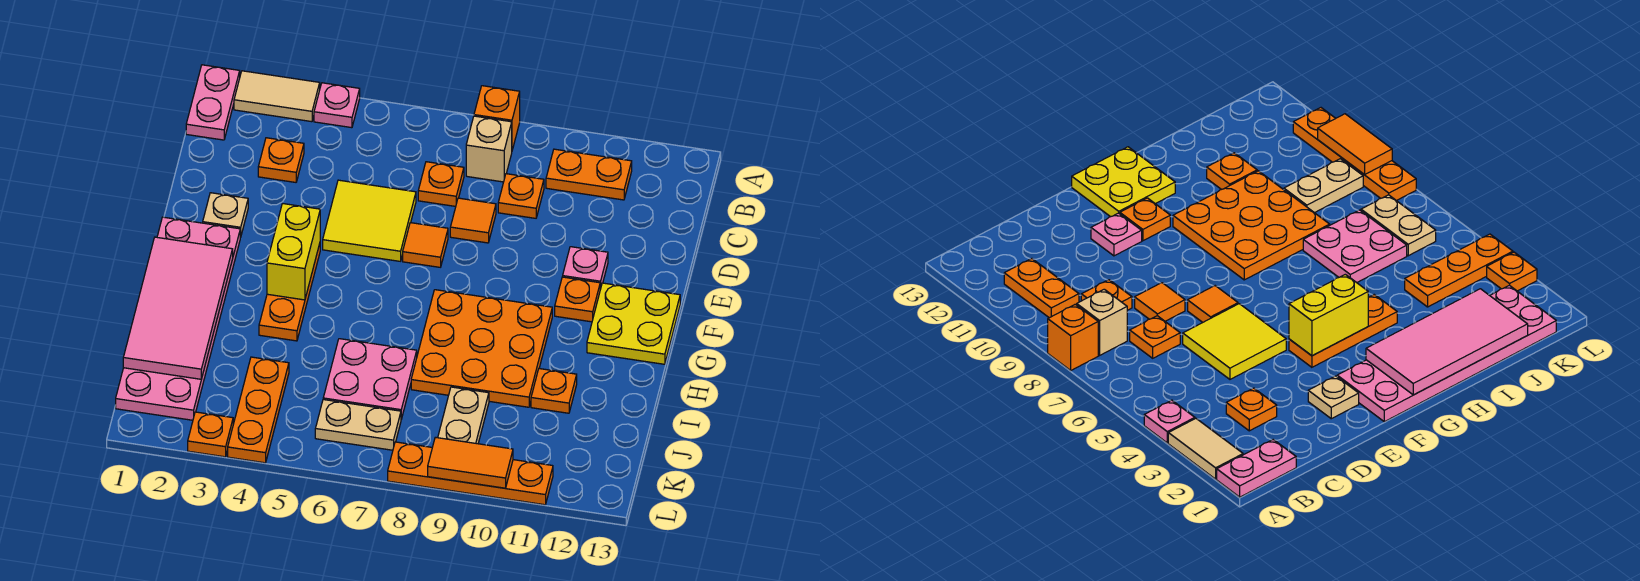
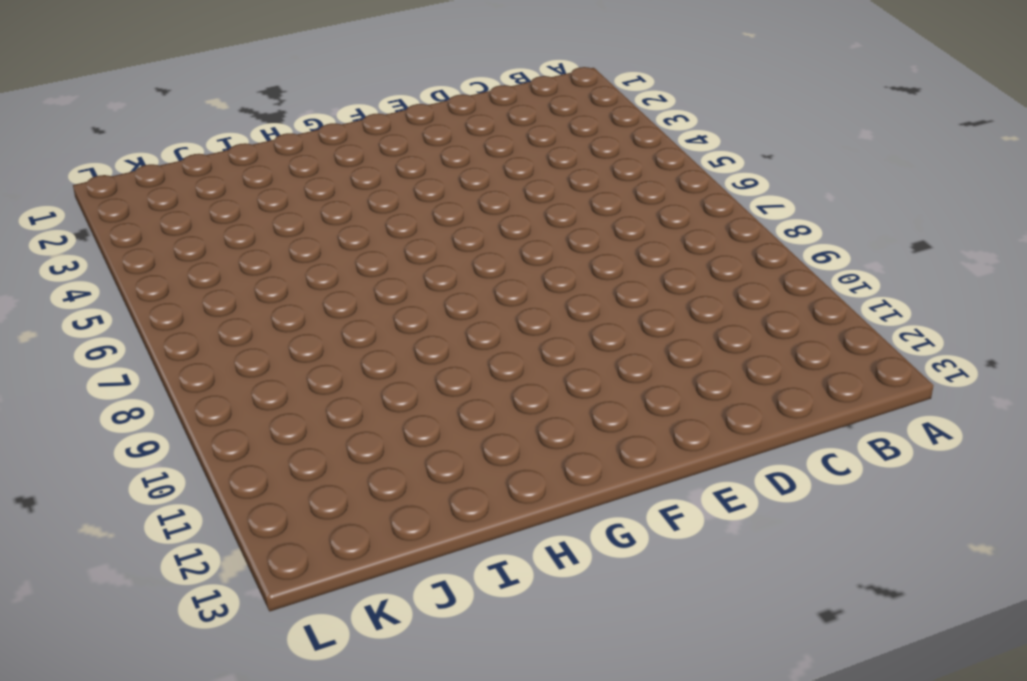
none -> pink plate A1:B1 level 1
none -> tan tile A2:A3 level 1
none -> pink plate A4 level 1

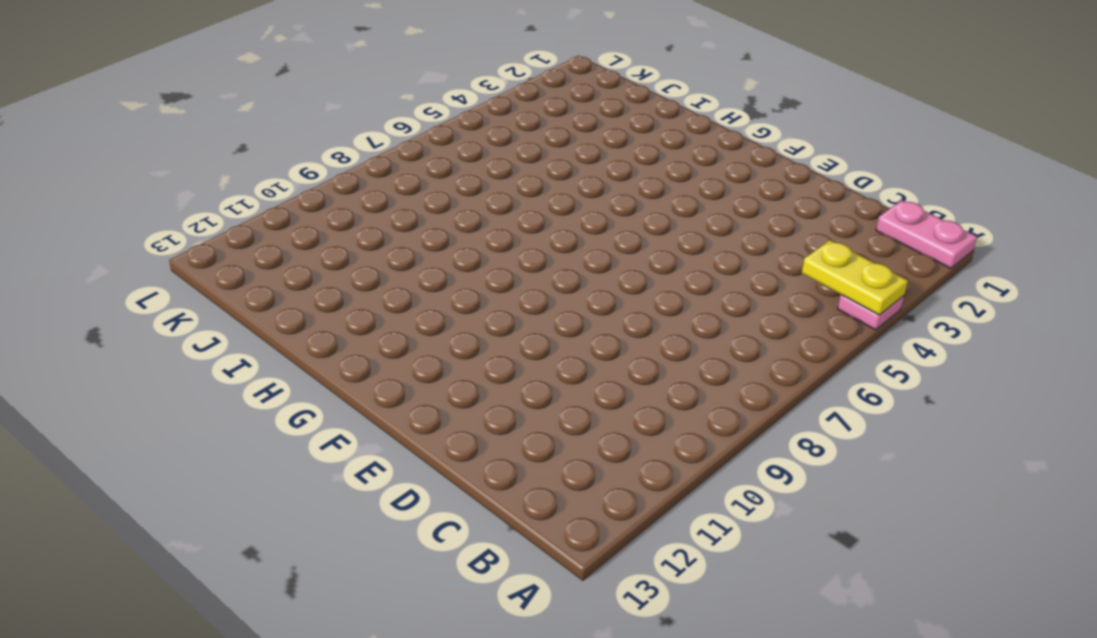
yellow plate A4:B4 level 2 -> none
none -> tan tile A2:A3 level 1
none -> orange brick A8 level 1
none -> tan brick B8 level 1

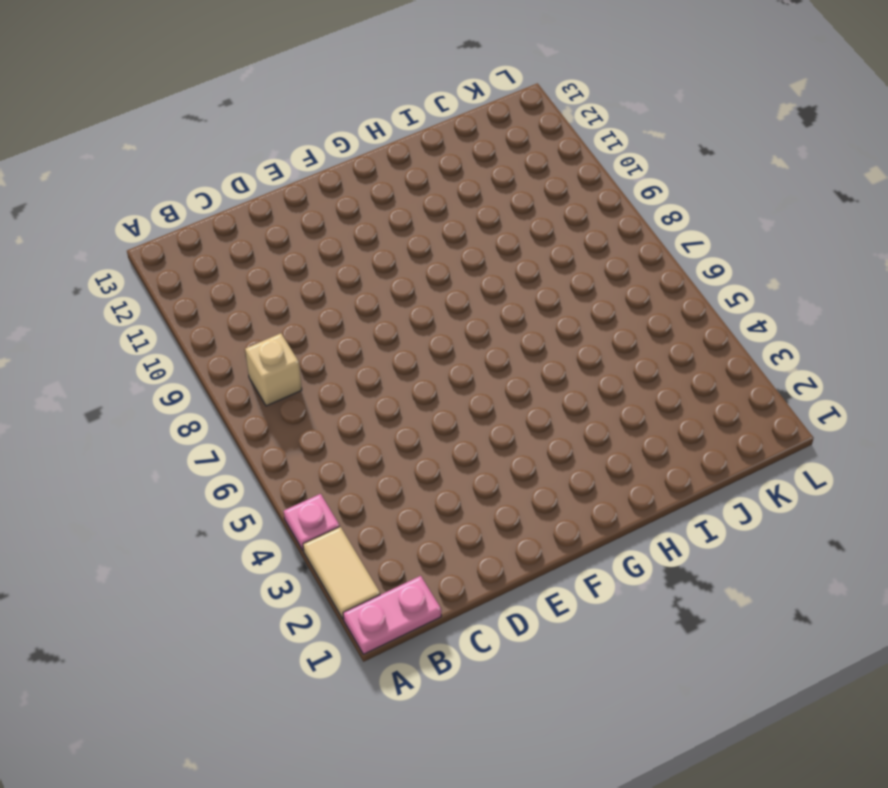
none -> orange brick A8 level 1
none -> orange plate B10:B11 level 1
none -> orange plate C3 level 1

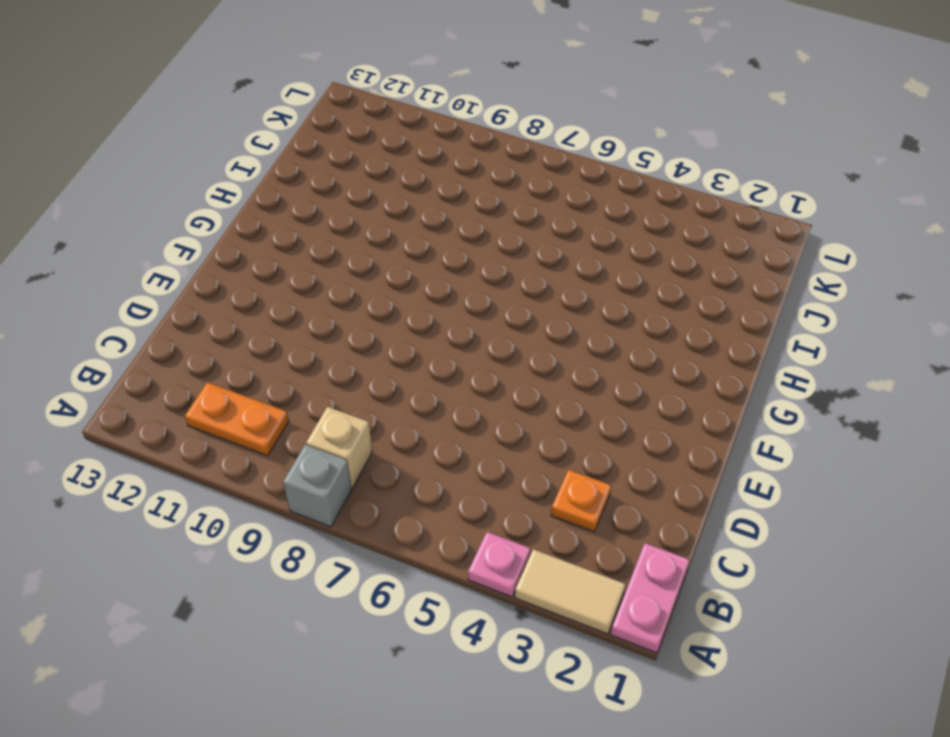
grey brick A8 level 1 -> orange brick A8 level 1
none -> orange plate C7 level 1
none -> orange plate C9 level 1
none -> yellow tile D5:E6 level 1

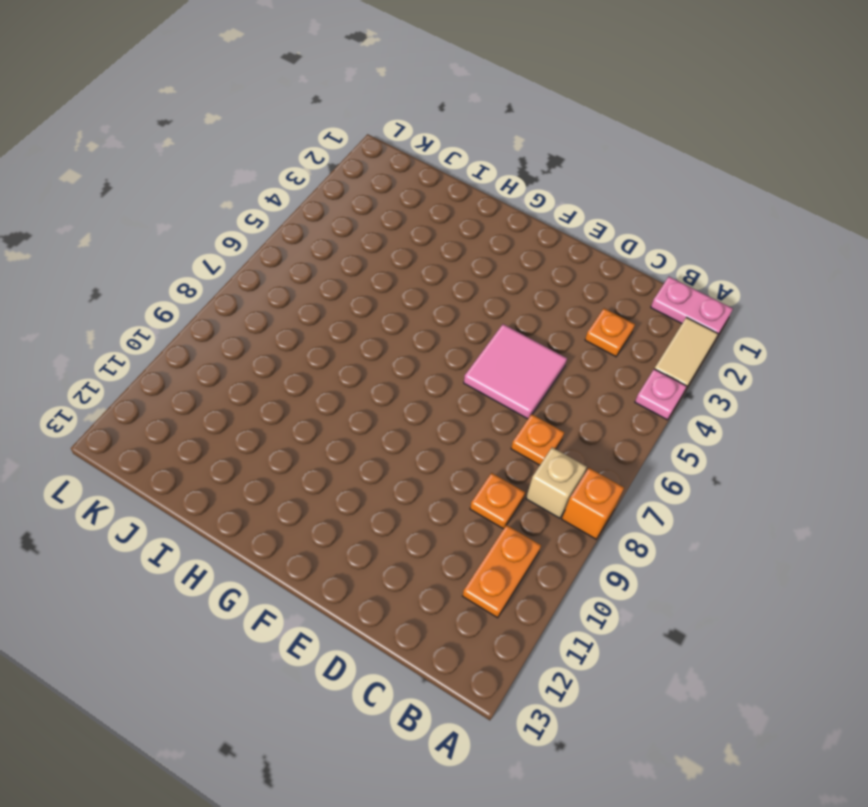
pink tile D5:E6 level 1 -> yellow tile D5:E6 level 1
none -> orange tile D8 level 1
none -> tan plate E2 level 1
none -> orange tile E7 level 1

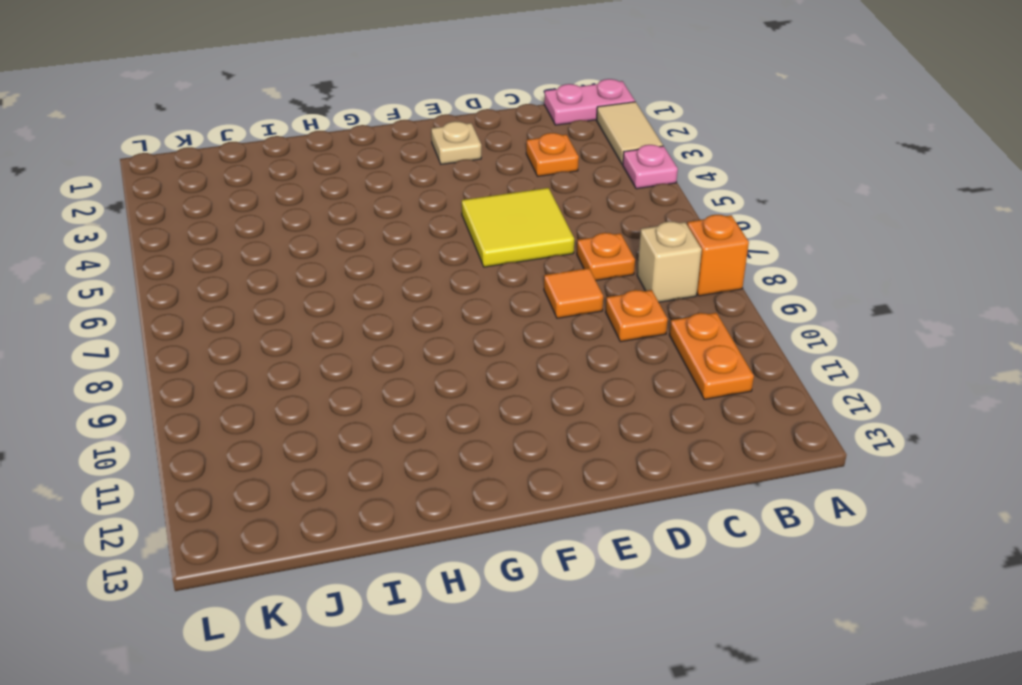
none -> orange tile E7 level 1
none -> pink plate E11 level 1
none -> pink plate F1:K2 level 1

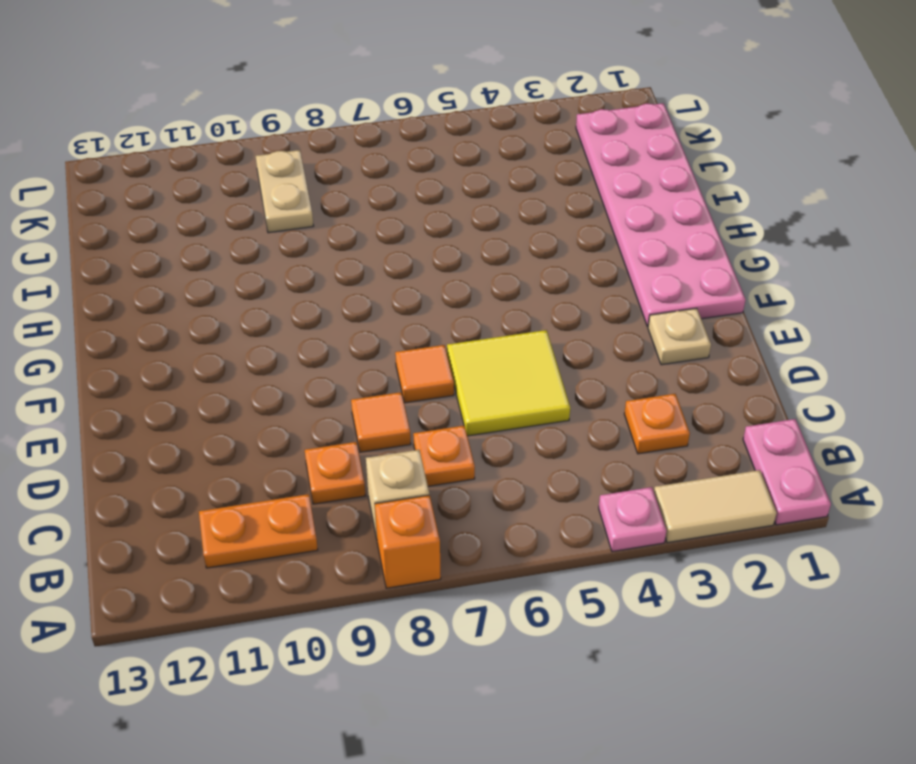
none -> pink plate E11 level 1
none -> orange plate F4:H4 level 1
none -> orange plate F11 level 1

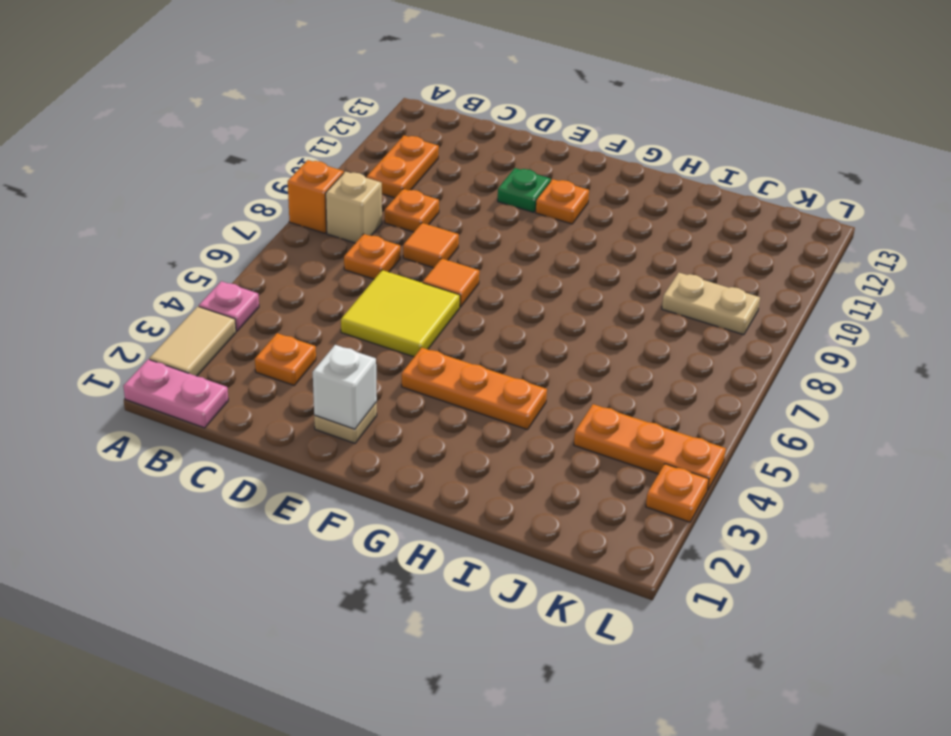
white brick E2 level 2 -> none
green plate E11 level 1 -> pink plate E11 level 1
none -> pink plate F1:K2 level 1
none -> yellow plate F12:G13 level 1
none -> orange plate G8:I10 level 1

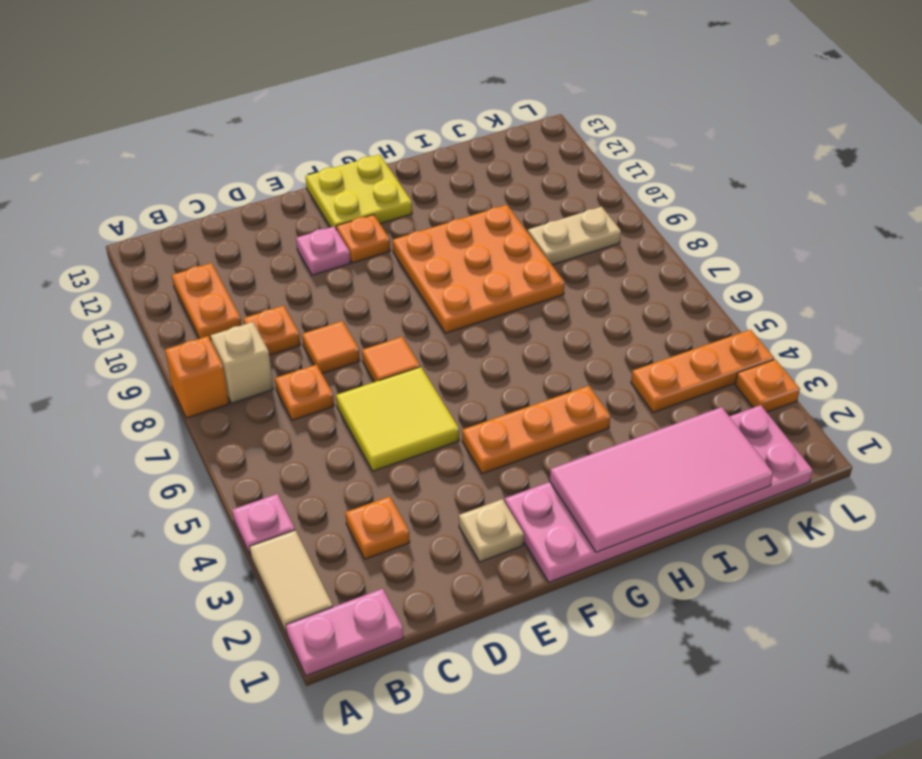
none -> pink plate I6:J7 level 1
none -> orange plate I11 level 1
none -> tan plate K6:K7 level 1

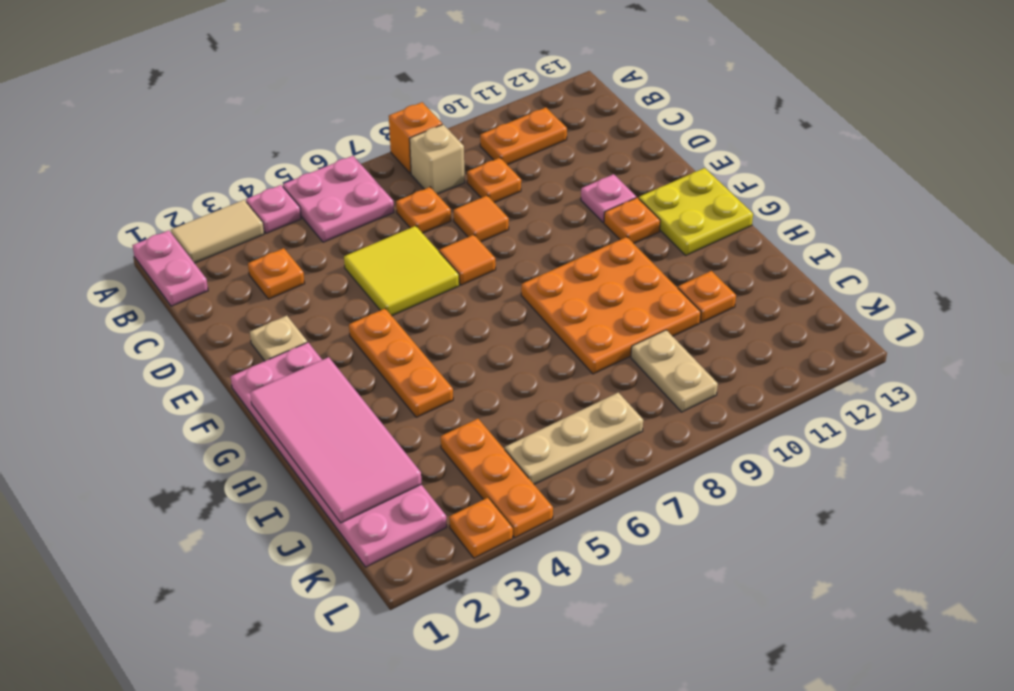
pink plate A5:B6 level 1 -> pink plate I6:J7 level 1
tan plate K5:K7 level 1 -> tan plate K6:K7 level 1
none -> orange plate L8:L11 level 1
none -> yellow brick F4:G4 level 2
none -> orange tile L9:L10 level 2

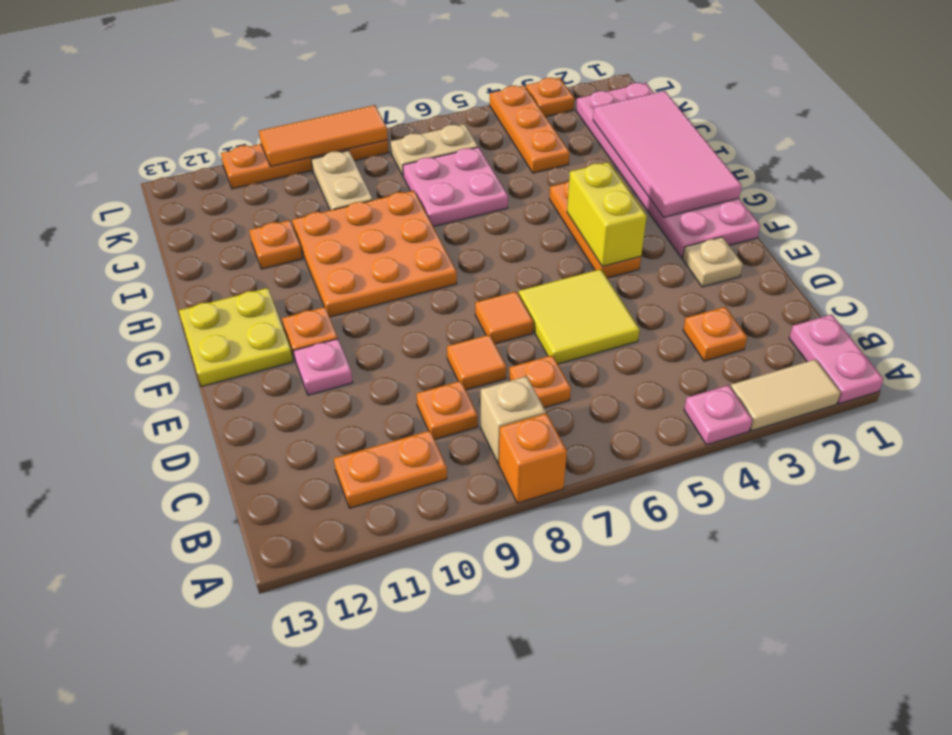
orange tile L8:L10 level 2 -> orange tile L9:L10 level 2

